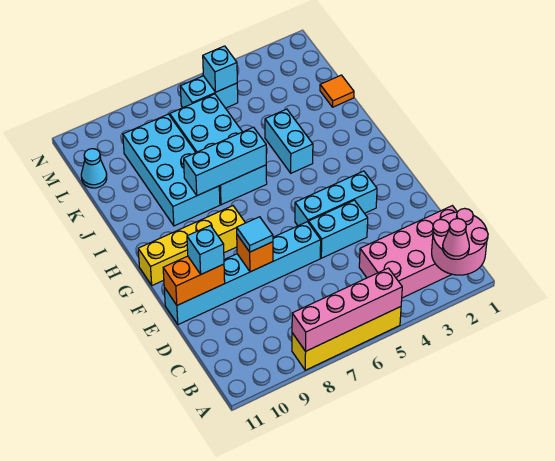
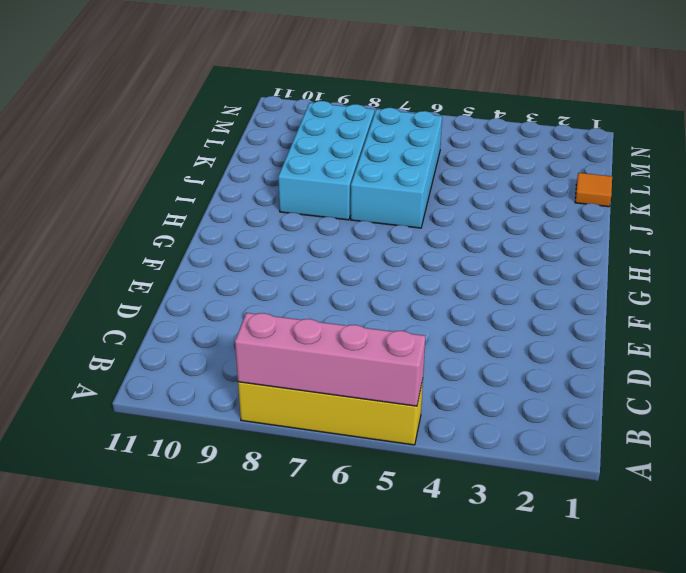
none -> pink brick B1:C4 level 1
none -> cyan brick E4:E5 level 1
none -> cyan brick E6:E11 level 1

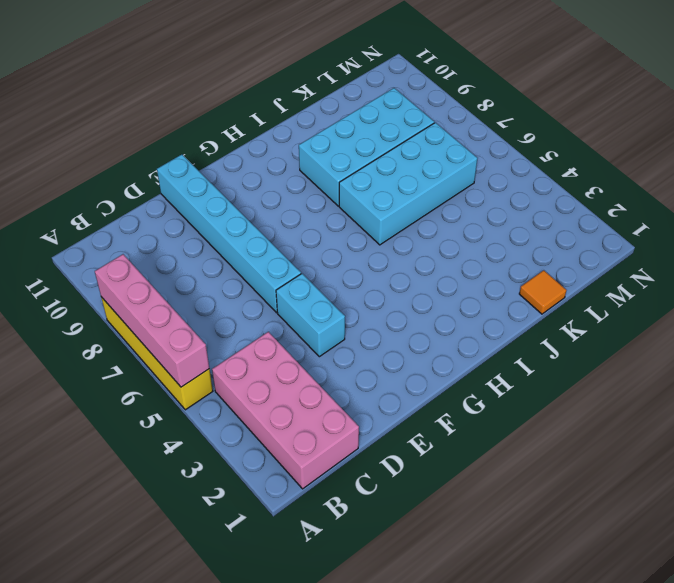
none -> cyan brick F3:F5 level 1
none -> yellow brick G8:G11 level 1
none -> cyan brick I4:J4 level 1

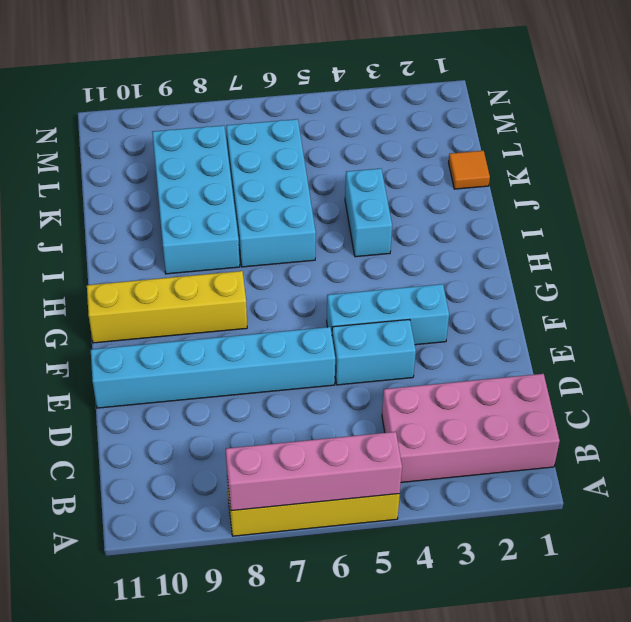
none -> cyan cone L11 level 1
none -> cyan brick M5:M6 level 1
none -> pink round brick A1:B2 level 2

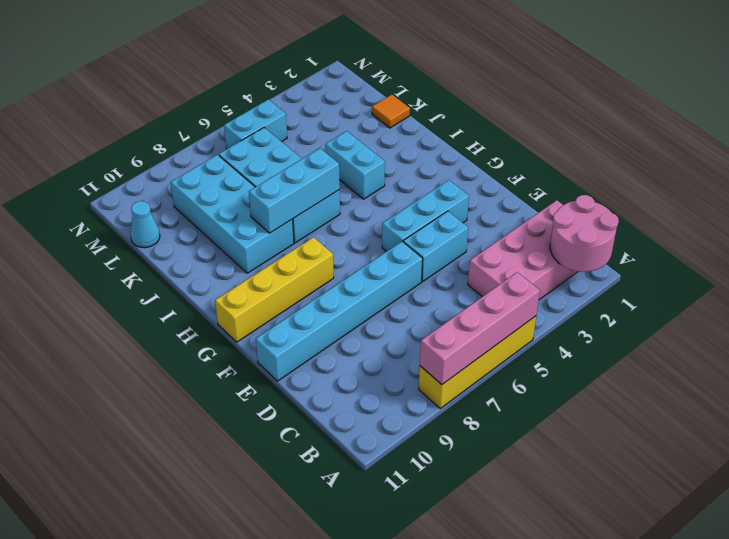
none -> orange brick E8 level 2
none -> orange brick E10:E11 level 2
none -> cyan brick M5 level 2

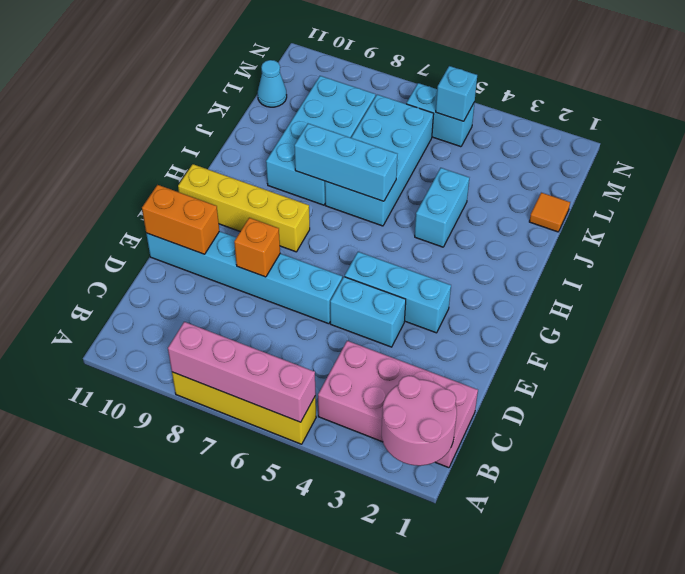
none -> pink cone A2 level 3
none -> cyan tile E8 level 3
none -> cyan brick E10 level 3

